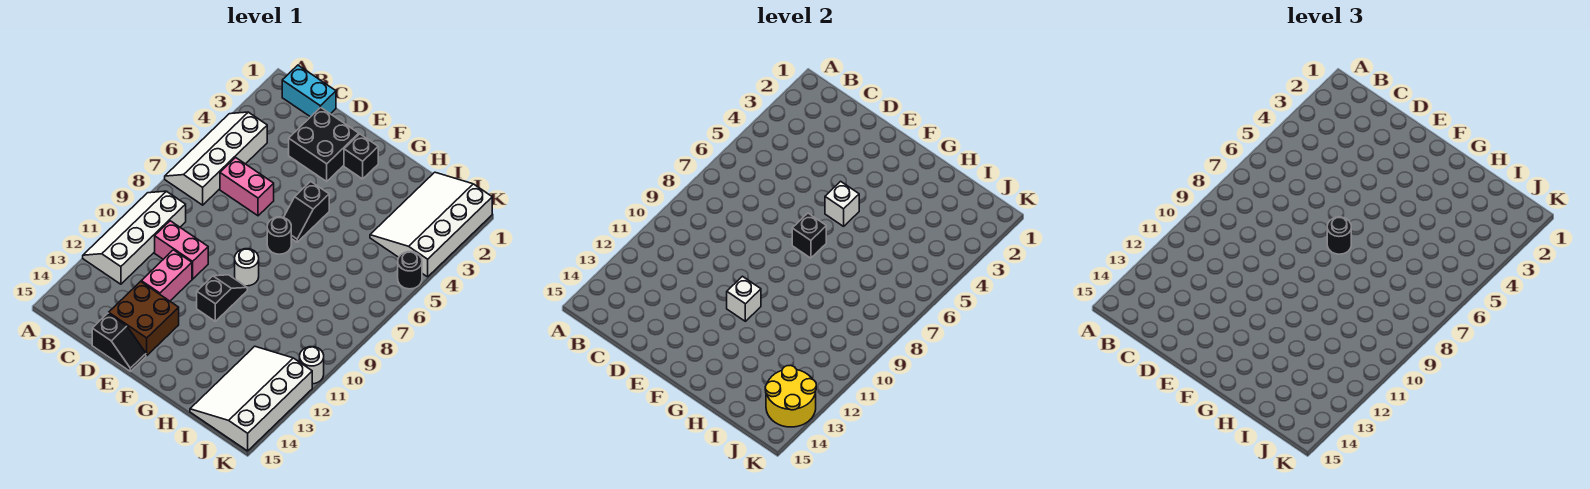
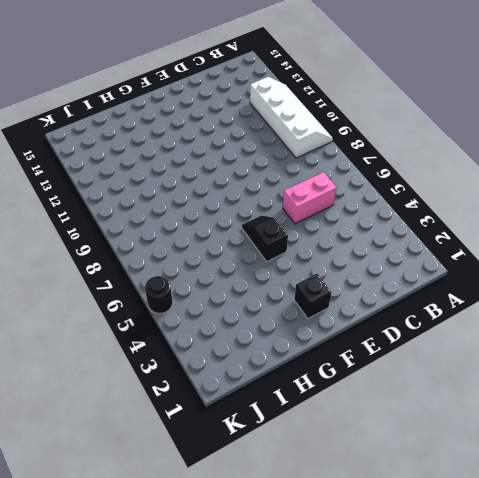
none -> white slope A4:B7 level 1 top B
none -> cyan brick B1:C1 level 1
none -> pink brick C10:D10 level 1

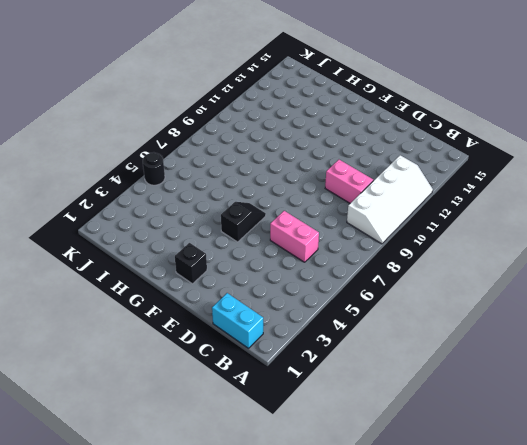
none -> white slope A4:B7 level 1 top B
none -> black brick D2:E3 level 1
none -> pink brick D11:D12 level 1

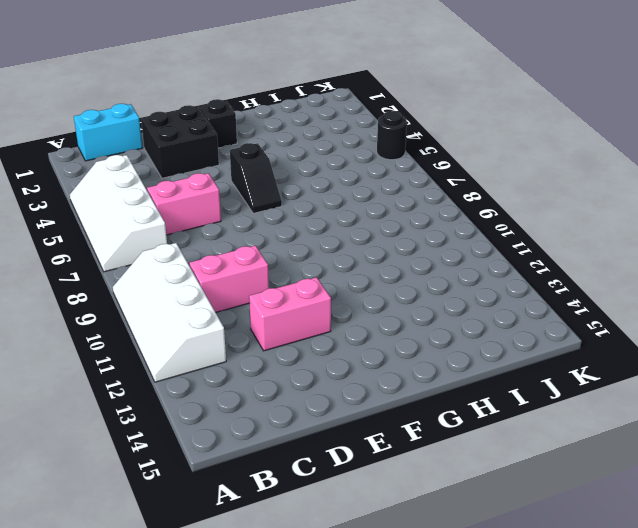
pink brick D12:E12 level 1 -> pink brick D11:D12 level 1
none -> brown brick D13:E14 level 1
none -> black slope D15:E15 level 1 top D
none -> black round brick F7 level 1

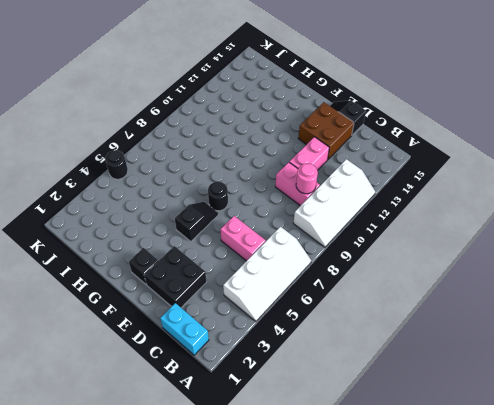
pink round brick C10 level 2 -> none
none -> white round brick F9 level 1
none -> black slope F10:F11 level 1 top 11
none -> white slope I1:K4 level 1 top K

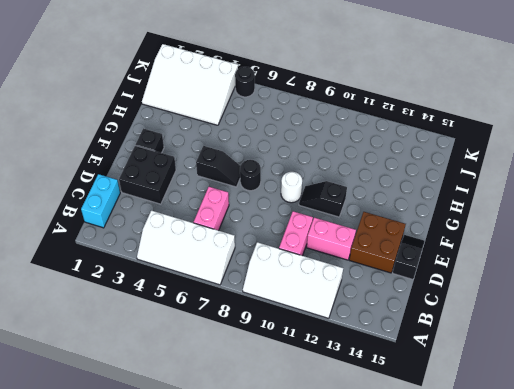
none -> white slope I12:K15 level 1 top K
none -> white round brick K11 level 1
none -> white brick F5 level 2

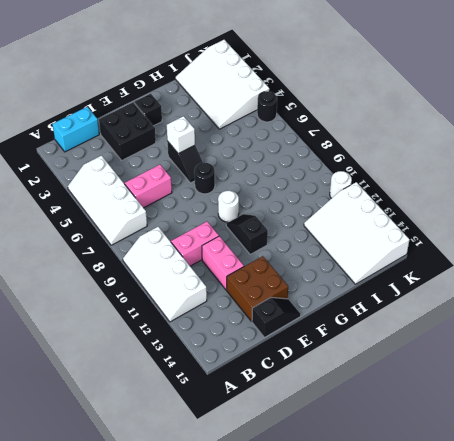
none -> black brick F7 level 2
none -> white brick F11 level 2
none -> yellow round brick J13:K14 level 2

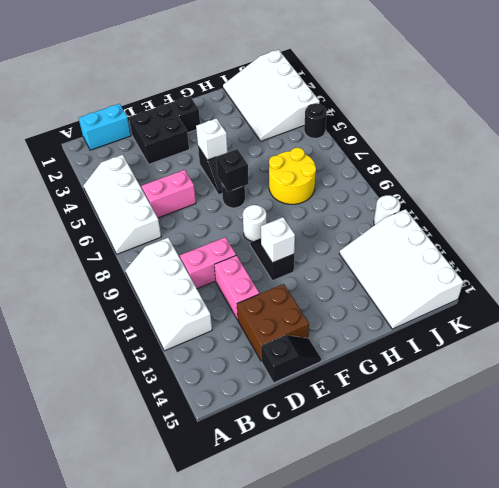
yellow round brick H7:I8 level 1 -> yellow round brick J13:K14 level 2
none -> black round brick F7 level 3

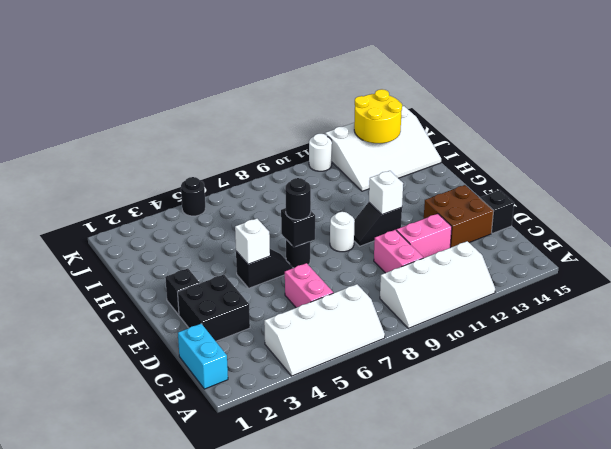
none -> white slope I1:K4 level 1 top K

